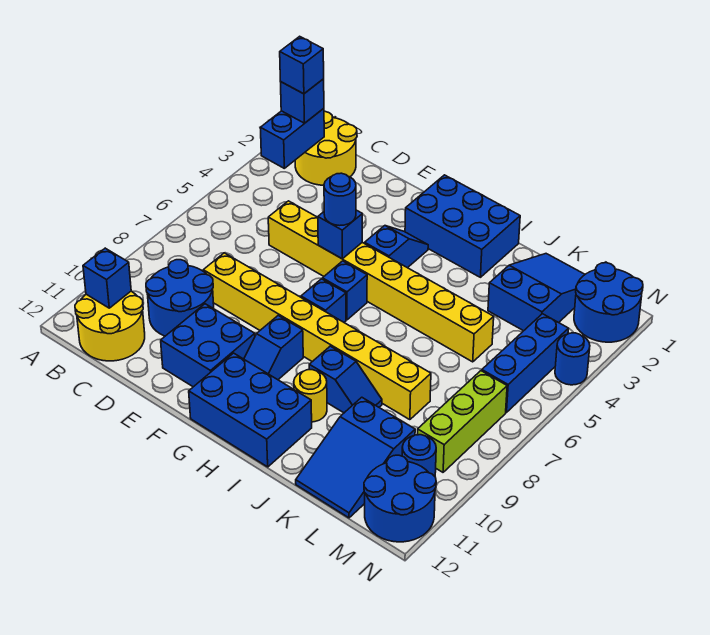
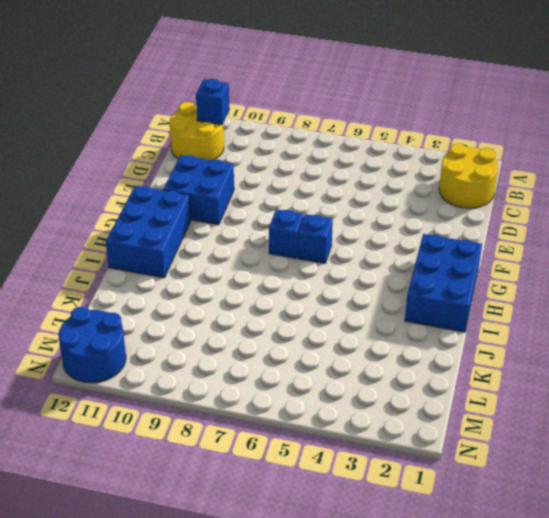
none -> blue round brick C9:D10 level 1
none -> yellow brick D5:K5 level 1
none -> yellow brick D8:K8 level 1

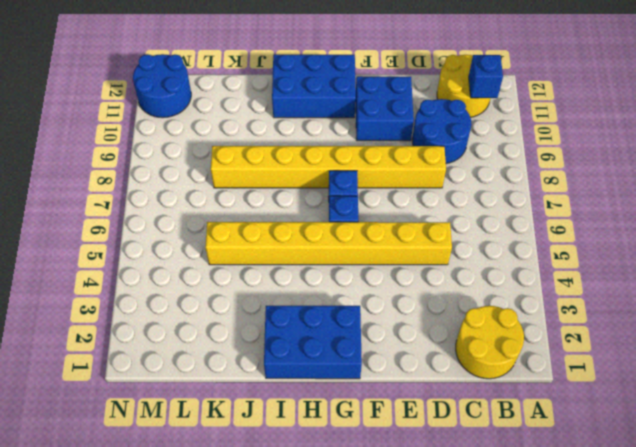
none -> blue slope G3:G4 level 1 top 4
none -> blue slope G9:G10 level 1 top 9
none -> blue slope I9:J9 level 1 top I

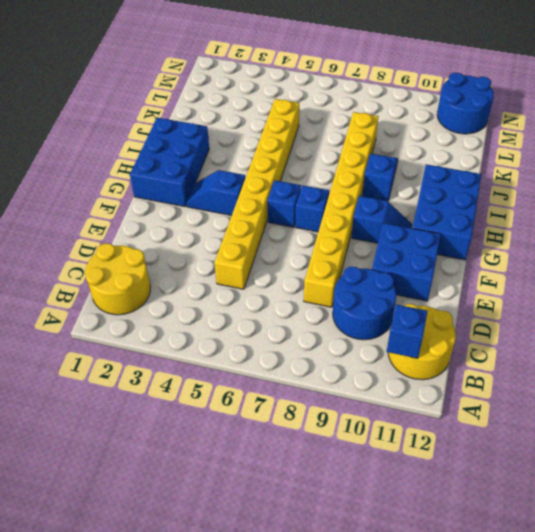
none -> yellow round brick I10 level 1
none -> blue slope K1:L3 level 1 top 3
none -> blue slope K10:L12 level 1 top 10

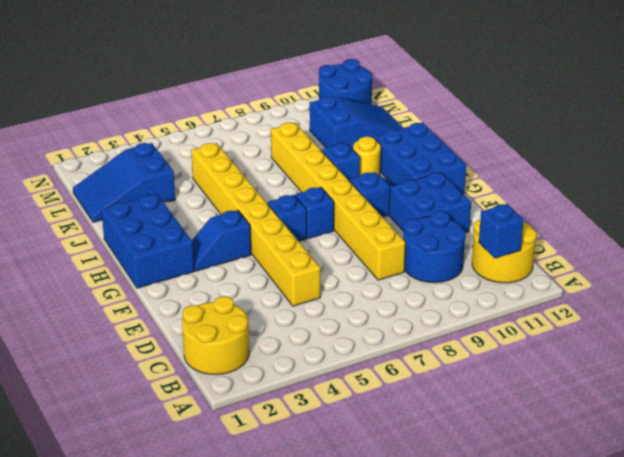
none -> blue round brick M1:N2 level 1
none -> blue brick M4:M6 level 1
none -> lime brick M7:M9 level 1

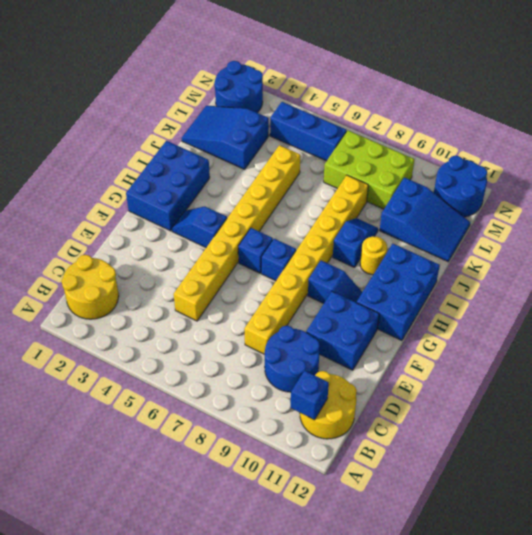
lime brick L7:M9 level 1 -> lime brick M7:M9 level 1
none -> blue round brick M10 level 1
none -> blue round brick N4 level 1
none -> blue brick B2:B3 level 2

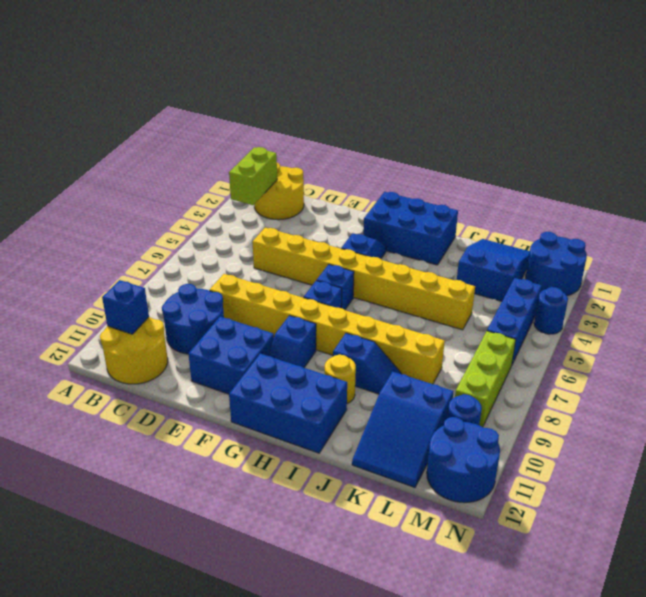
lime brick B2:B3 level 2 -> blue brick B2:B3 level 2
none -> blue brick F5 level 2
none -> blue brick B2 level 3
none -> blue round brick F5 level 3

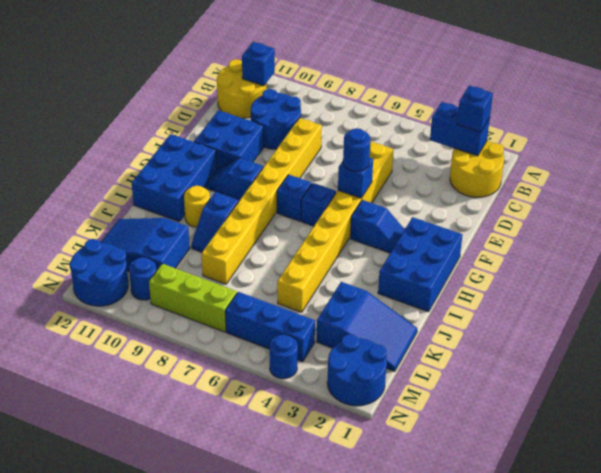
none -> blue brick B2 level 4

